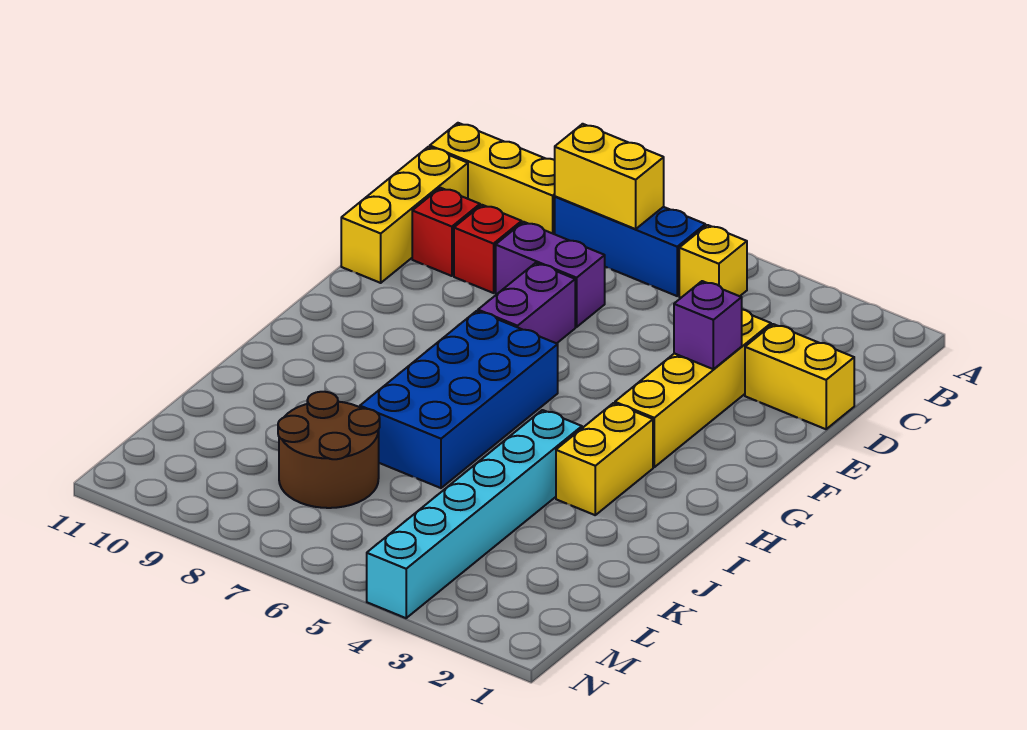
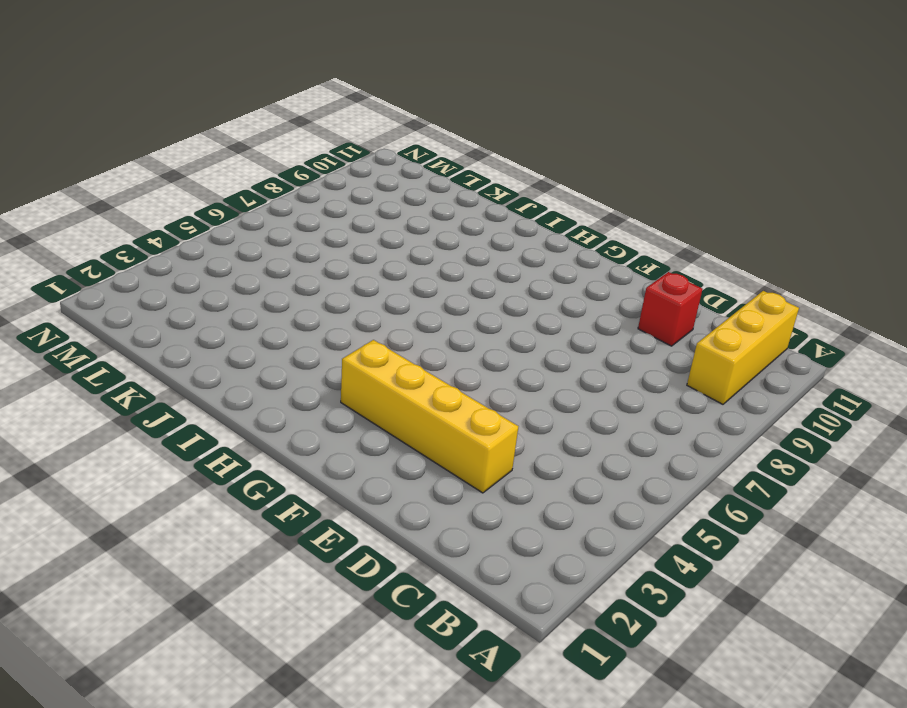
none -> yellow brick B5 level 1
none -> blue brick B6:B8 level 1
none -> yellow brick C11:E11 level 1

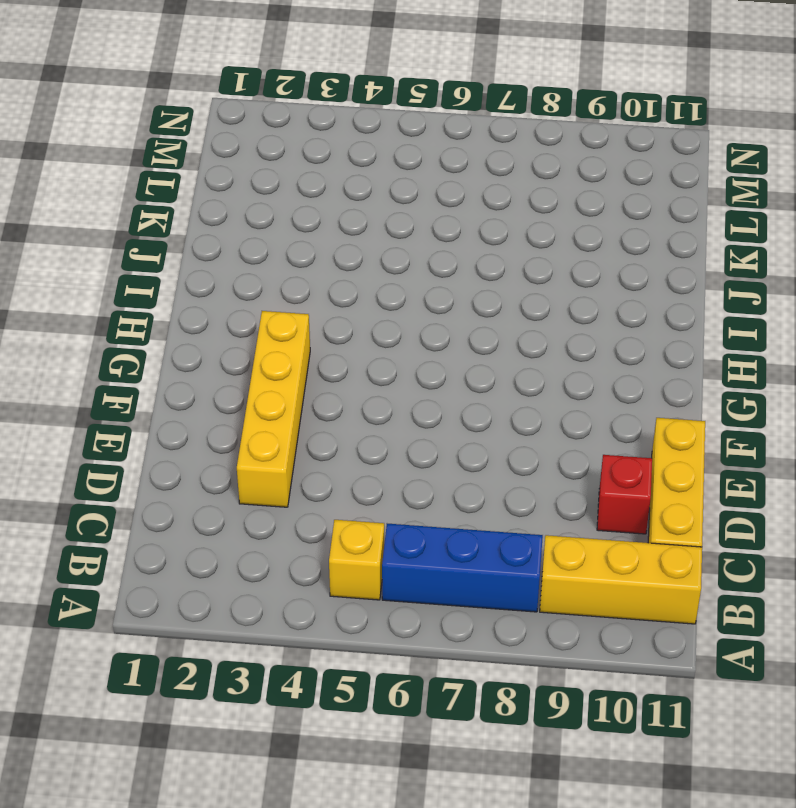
none -> yellow brick D1:D2 level 1
none -> purple brick D7:D8 level 1
none -> red brick D9 level 1

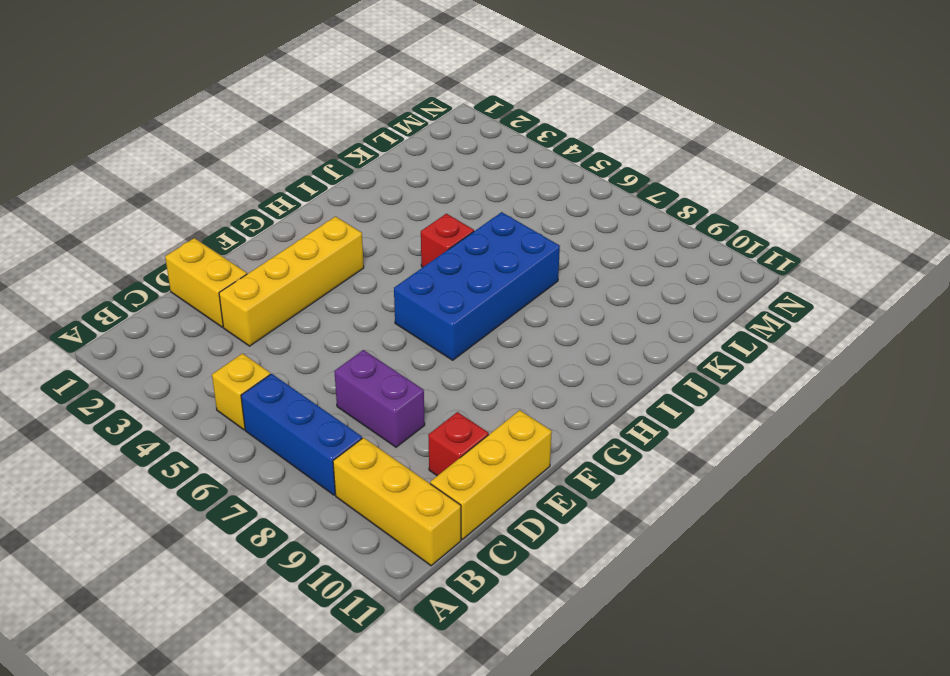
red brick I5 level 1 -> red brick D9 level 1
none -> purple brick E7:F7 level 1
none -> yellow brick H3:I3 level 1
none -> cyan brick I4:N4 level 1

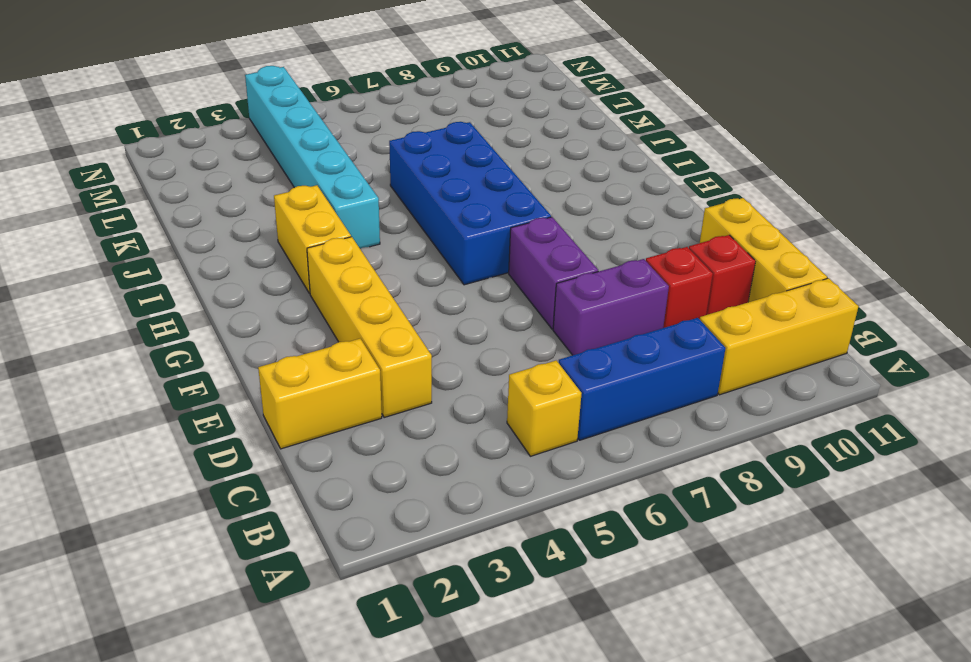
none -> brown round brick K7:L8 level 1
none -> yellow brick B7:B8 level 2
none -> purple brick E3 level 2

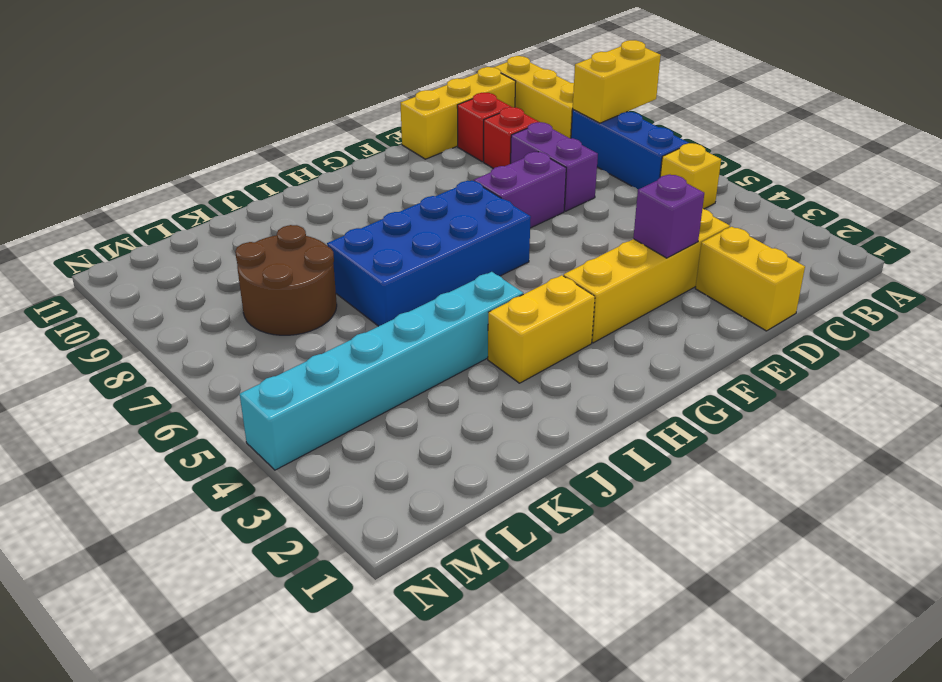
yellow brick A8:B8 level 2 -> yellow brick B7:B8 level 2

